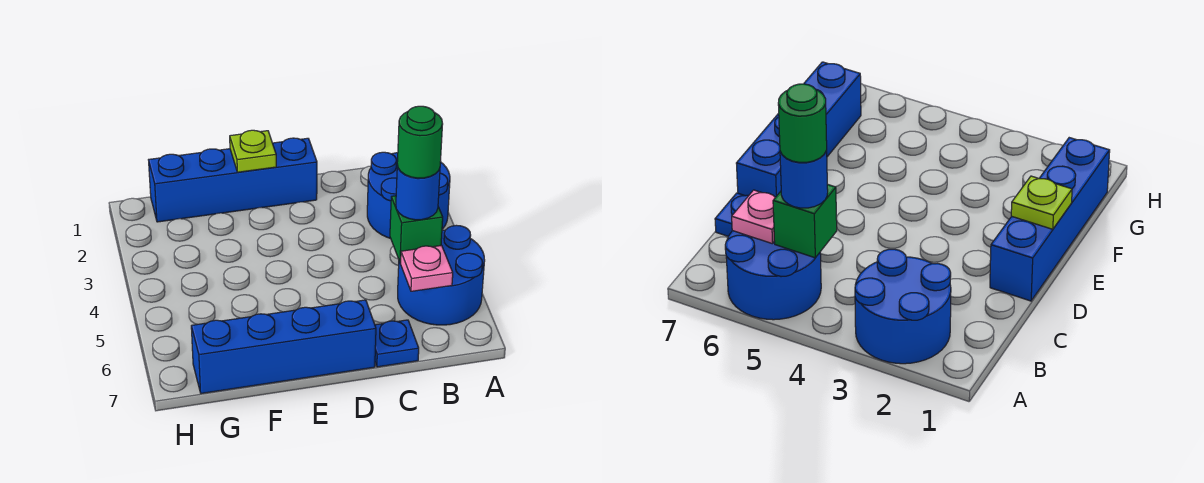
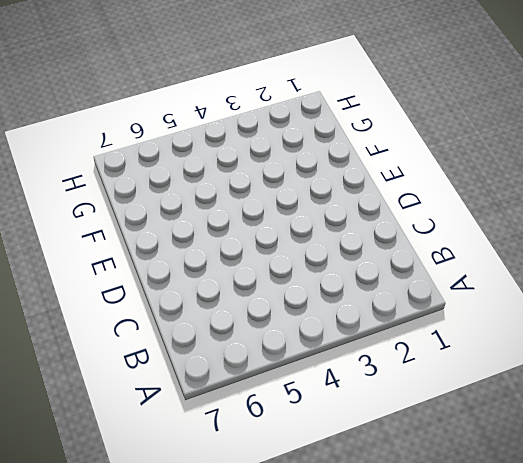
none -> blue round brick A2:B3 level 1
none -> blue round brick A5:B6 level 1

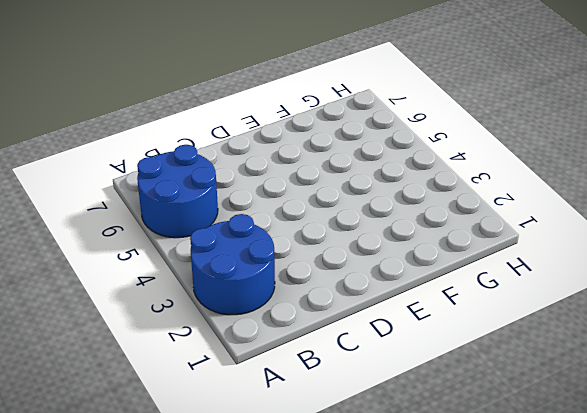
none -> blue plate C7 level 1
none -> blue brick D1:G1 level 1

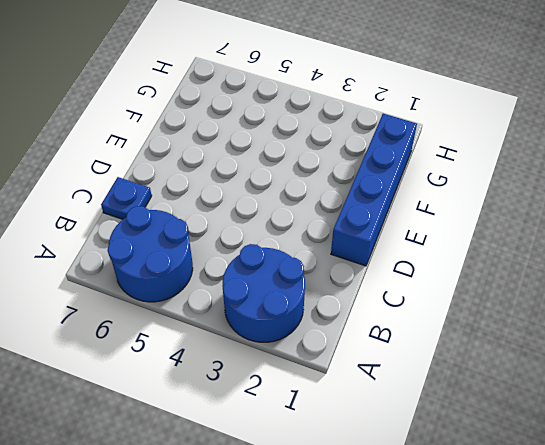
none -> blue brick D7:G7 level 1
none -> green brick B5 level 2

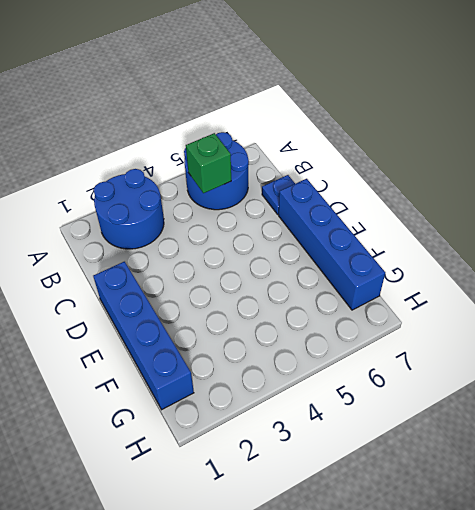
none -> pink plate B6 level 2
none -> lime plate E1 level 2

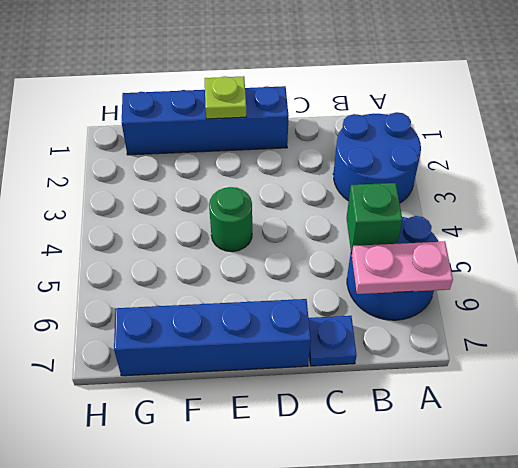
pink plate A6:B6 level 2 -> pink plate B6 level 2
green round brick E4 level 1 -> green round brick B5 level 4
none -> blue round brick B5 level 3

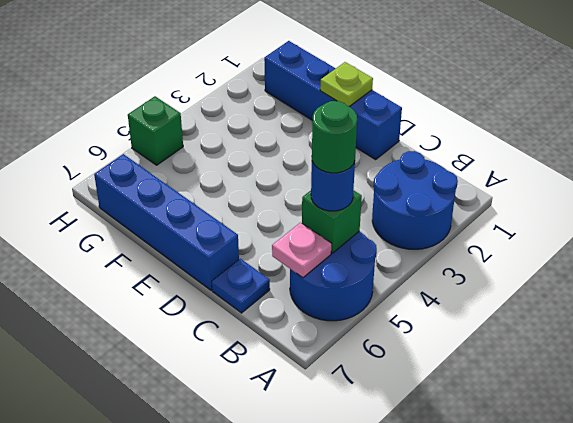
green brick H5 level 1 -> none

